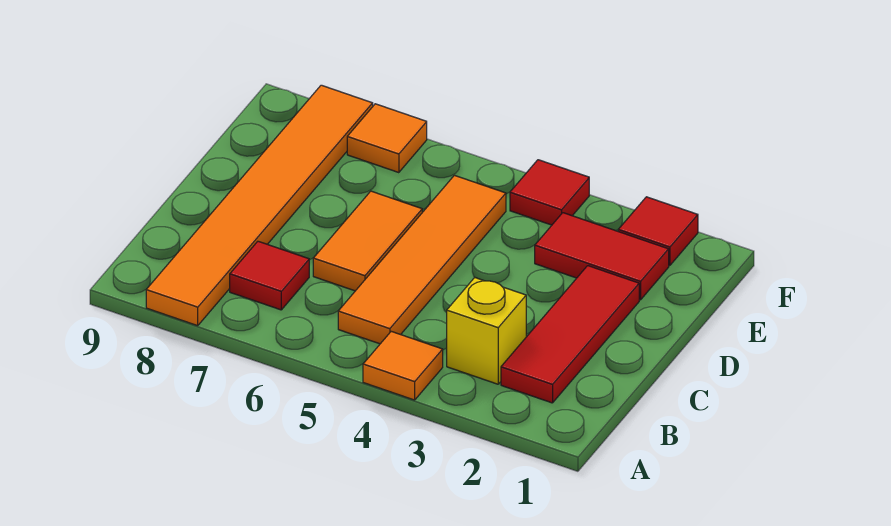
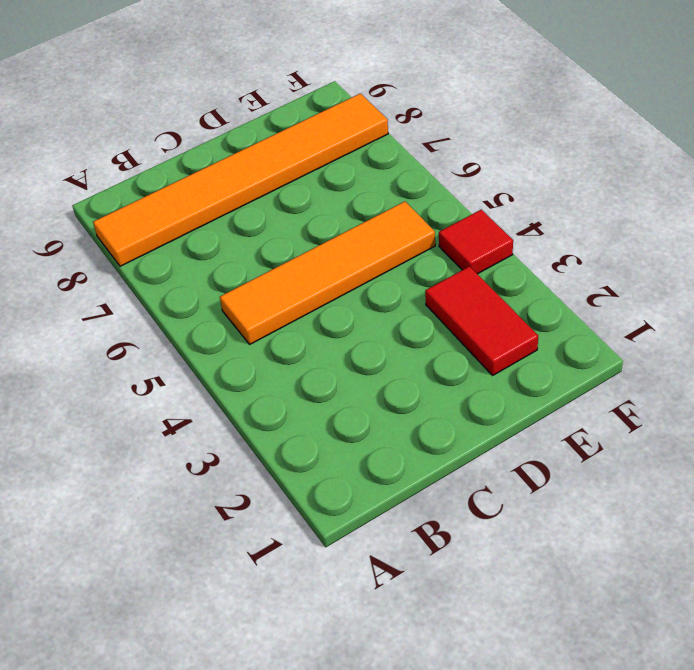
none -> orange tile A4 level 1
none -> red tile B2:D2 level 1

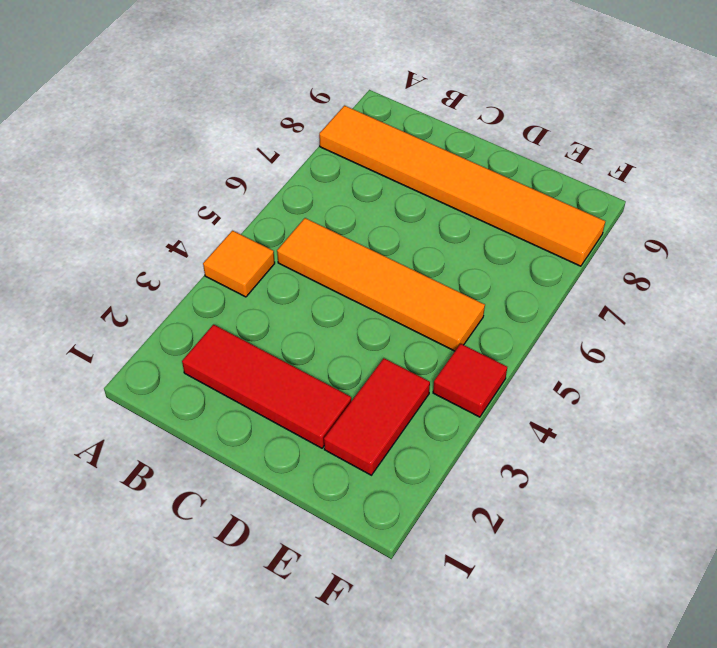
none -> yellow brick B3 level 1
none -> red tile B7 level 1

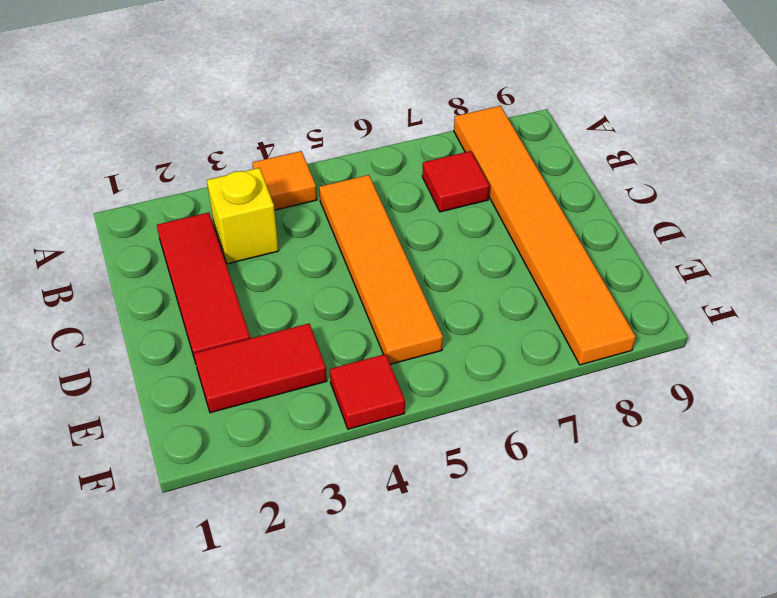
none -> orange tile C6:D6 level 1
none -> red tile F2 level 1

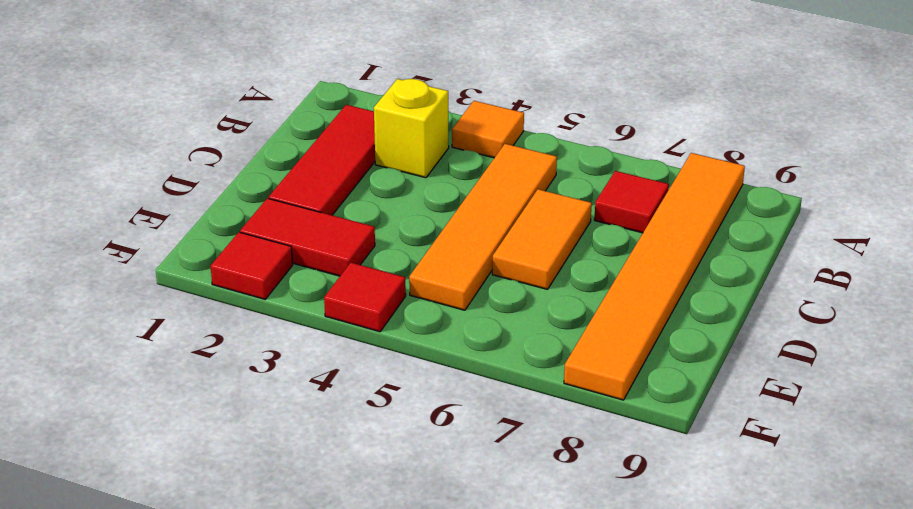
none -> orange tile F7 level 1

